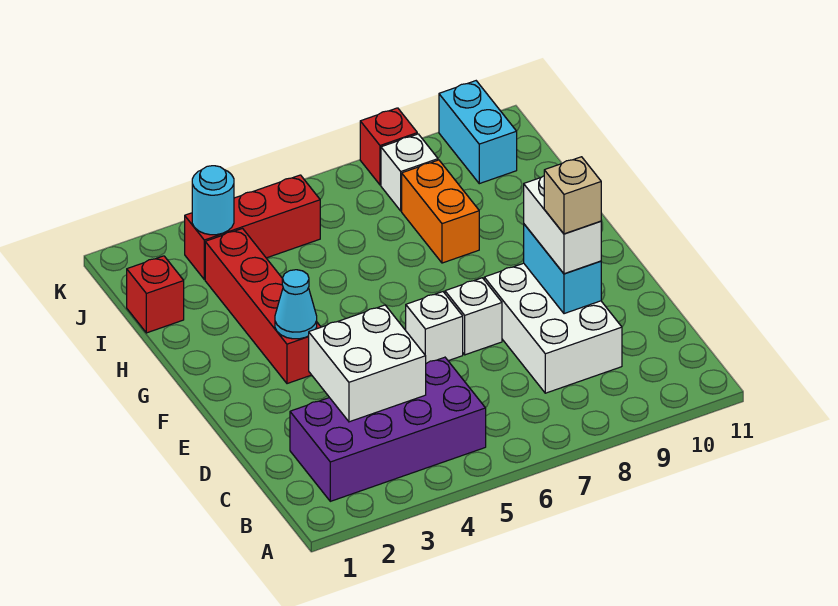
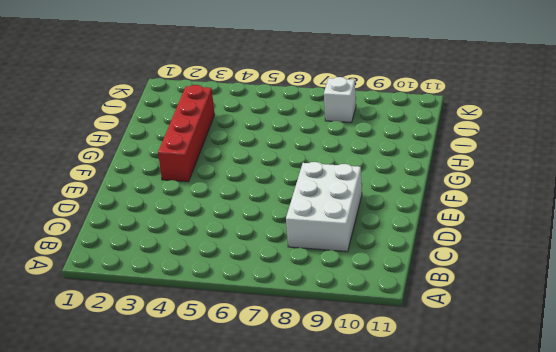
none -> purple brick B2:C5 level 1
none -> white brick E6 level 1
none -> white brick E7 level 1

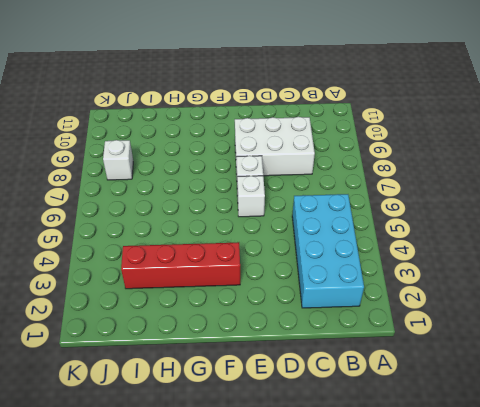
cyan brick B2:C5 level 1 -> purple brick B2:C5 level 1
none -> orange brick H8:I8 level 1
none -> red brick I1 level 1
none -> red brick J3:J5 level 1

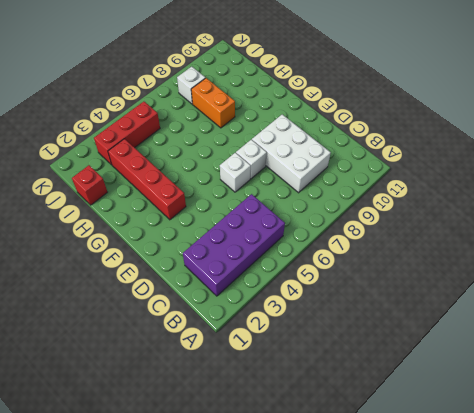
none -> cyan brick J10:K10 level 1
none -> red brick K8 level 1
none -> white brick C3:D4 level 2

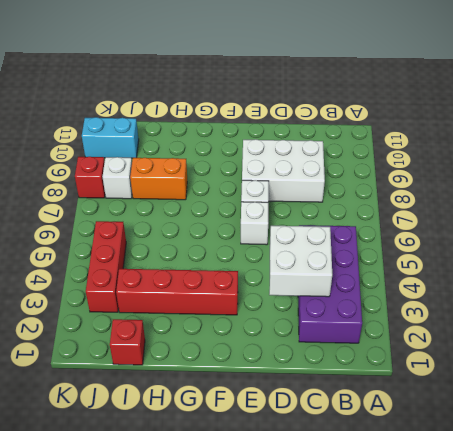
none -> cyan brick D9:E9 level 2
none -> cyan cone F3 level 2
none -> cyan round brick J3 level 2

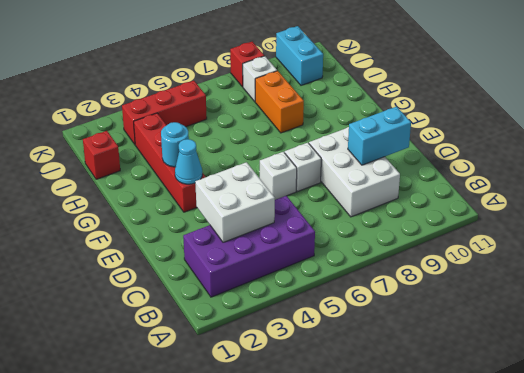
cyan brick D9:D10 level 2 -> cyan brick D9:E9 level 2
cyan round brick G3 level 2 -> cyan round brick J3 level 2
none -> white brick D9:E9 level 3
none -> tan brick D9 level 4

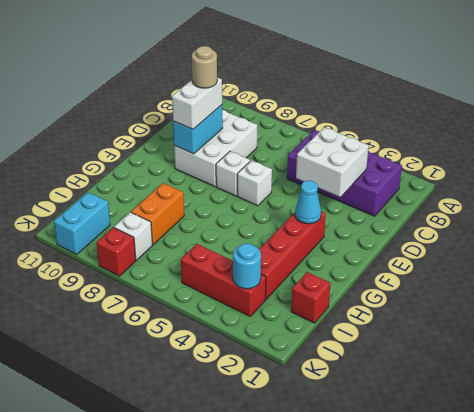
tan round brick D9 level 4 -> tan brick D9 level 4

